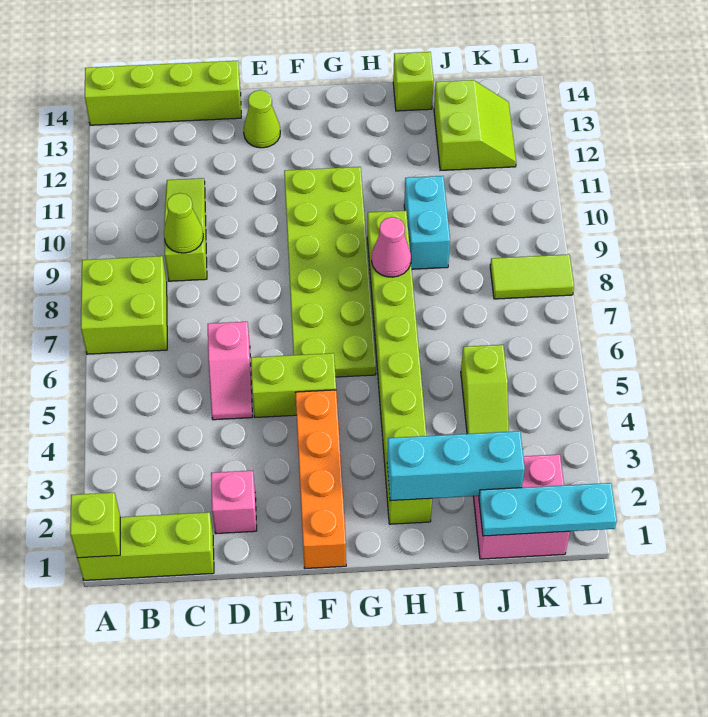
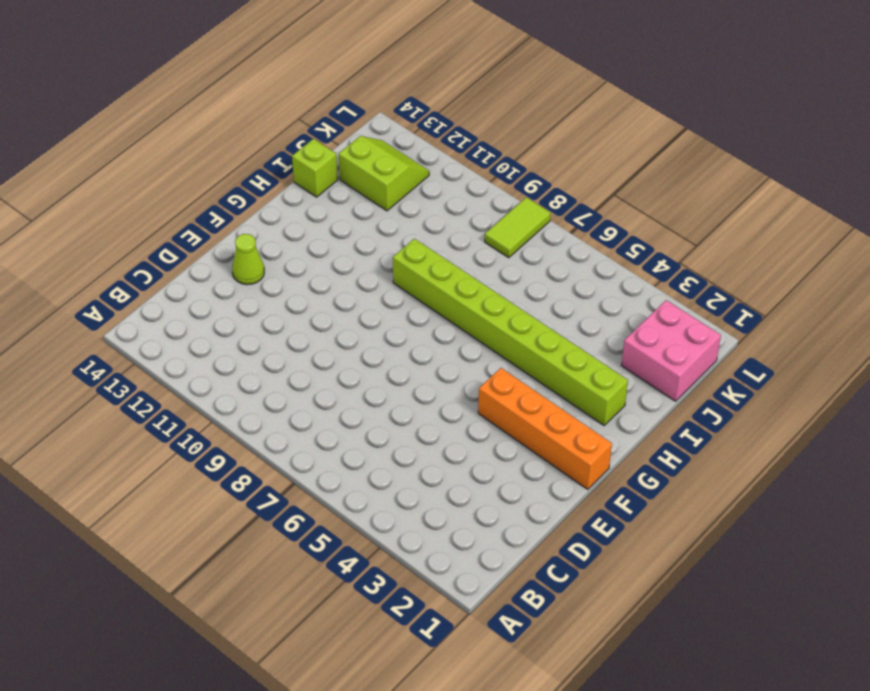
none -> lime brick A1:C1 level 1
none -> lime brick A7:B8 level 1
none -> lime brick A14:D14 level 1

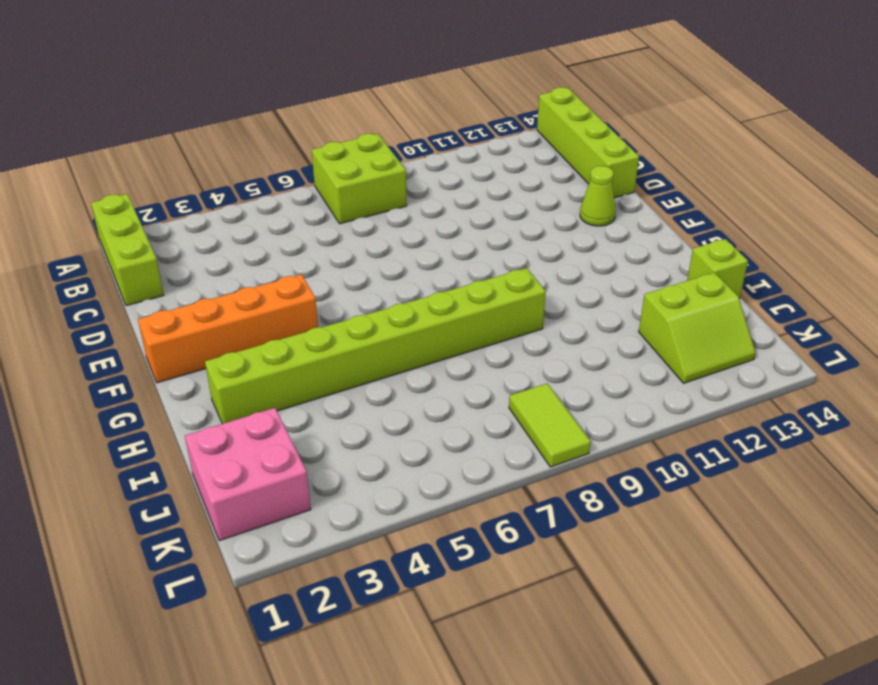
none -> lime slope C9:C11 level 1 top 9
none -> pink brick D2 level 1
none -> pink slope D5:D6 level 1 top 6

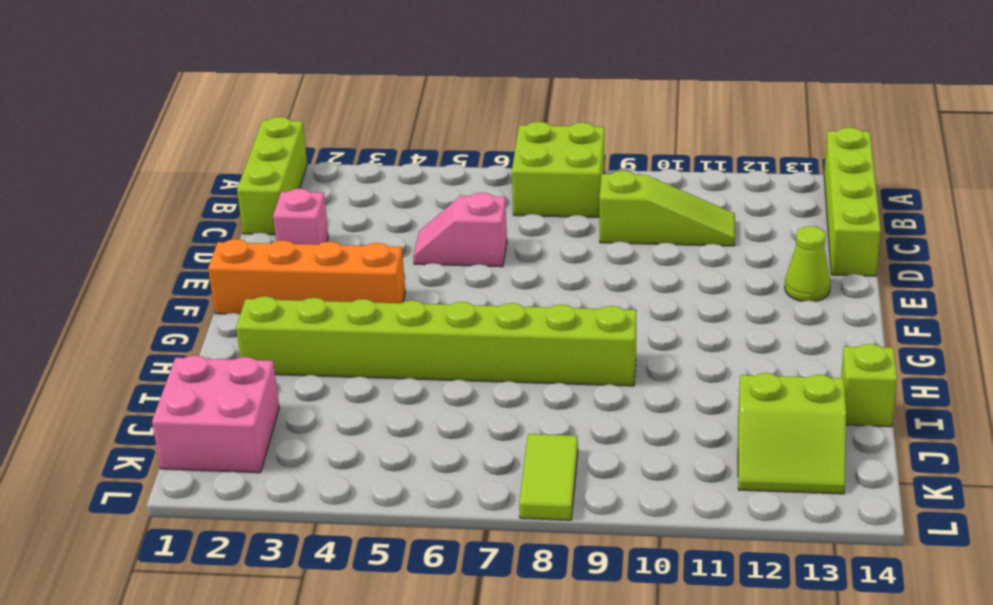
none -> lime brick E5:F5 level 1
none -> lime plate F6:G11 level 1
none -> cyan brick I9:I10 level 1

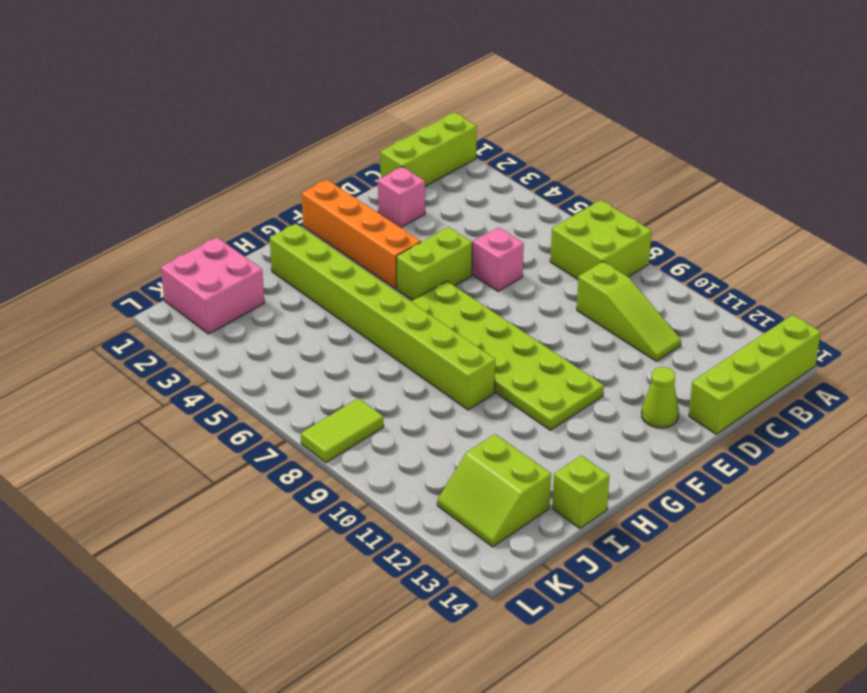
none -> cyan brick I9:I10 level 1
none -> lime slope J4:J5 level 1 top 5
none -> lime brick A1 level 2

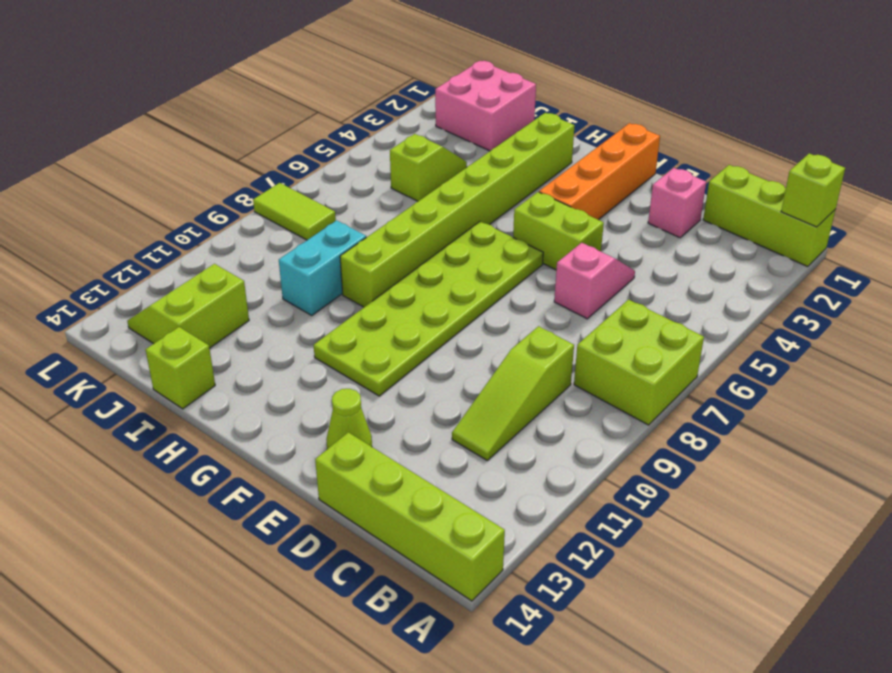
none -> lime cone C9 level 2
none -> cyan brick H2:J2 level 2
none -> pink cone H8 level 2

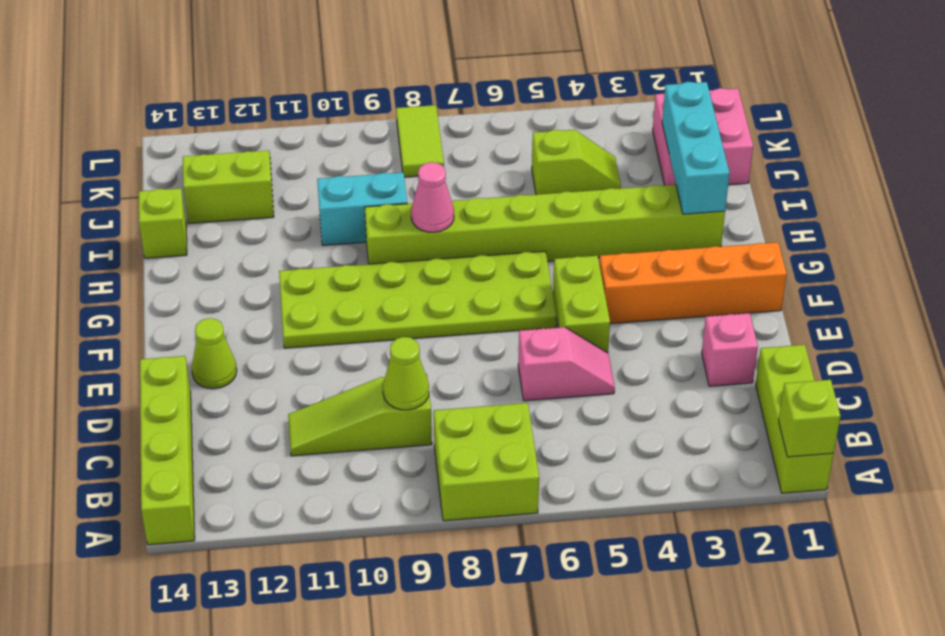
none -> cyan plate J1:L1 level 2

